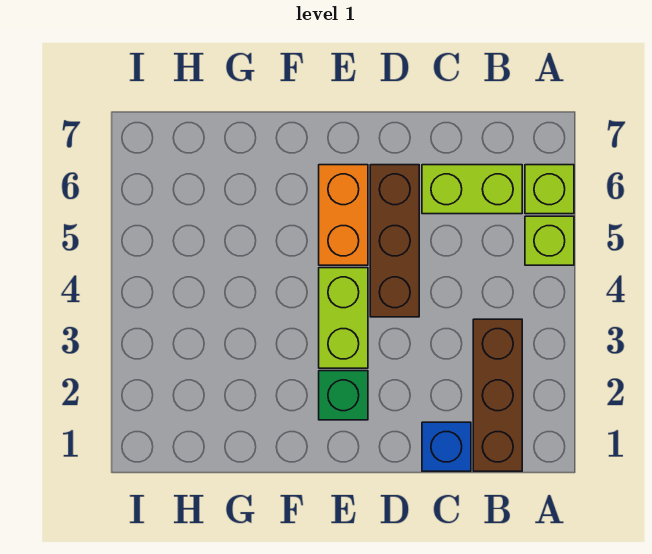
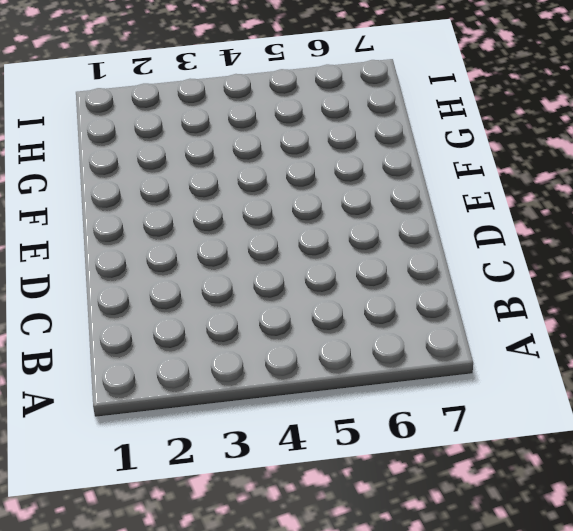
none -> lime brick A5 level 1
none -> lime brick A6 level 1

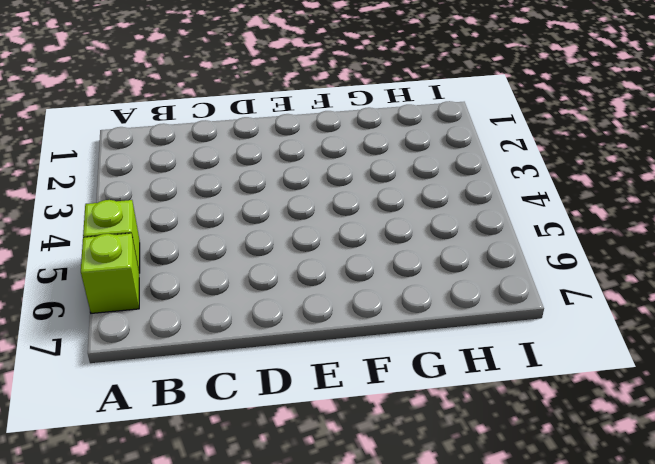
none -> brown brick B1:B3 level 1
none -> lime brick B6:C6 level 1

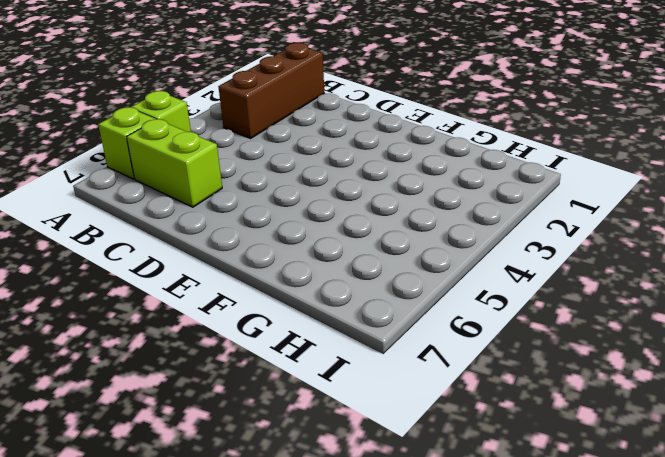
none -> blue brick C1 level 1
none -> brown brick D4:D6 level 1

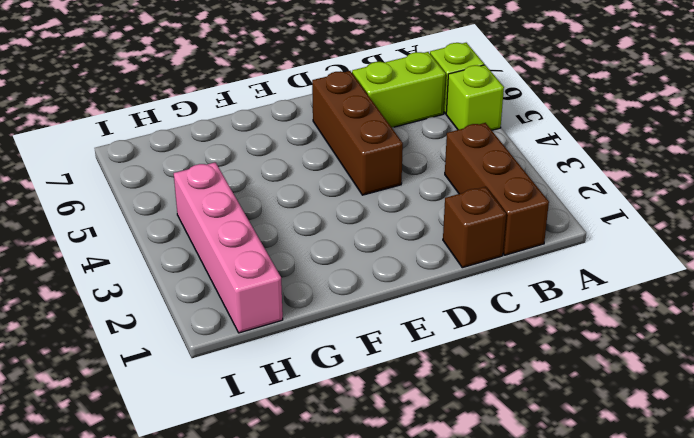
brown brick C1 level 1 -> blue brick C1 level 1
pink brick H1:H4 level 1 -> none
none -> green brick E2 level 1
none -> lime brick E3:E4 level 1

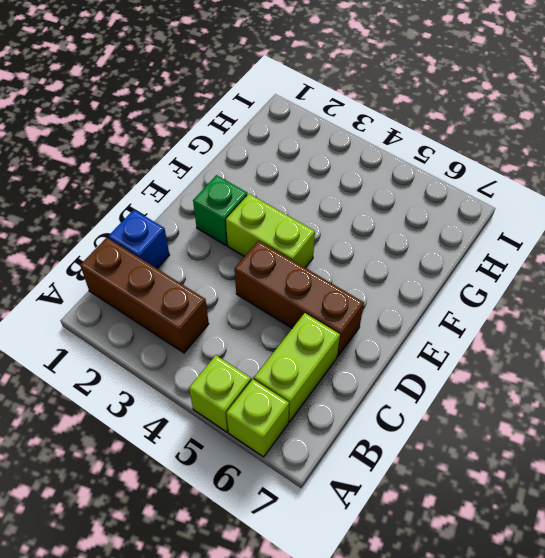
none -> orange brick E5:E6 level 1

